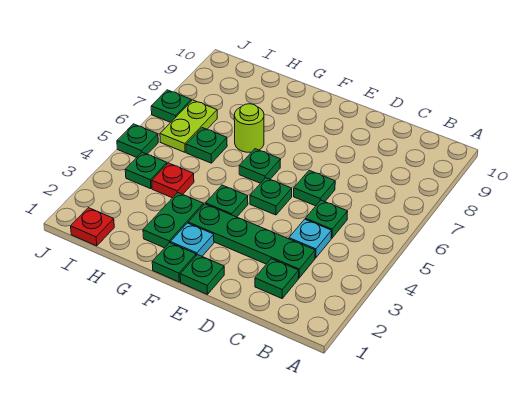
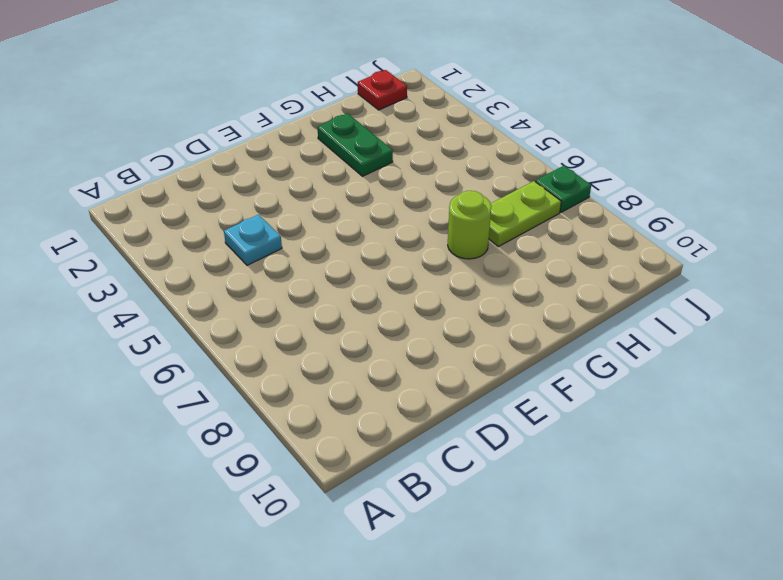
lime plate H7:I7 level 1 -> lime plate I6:I7 level 1
none -> green plate C2 level 1
none -> green plate C3:F3 level 1
none -> green plate C5 level 1

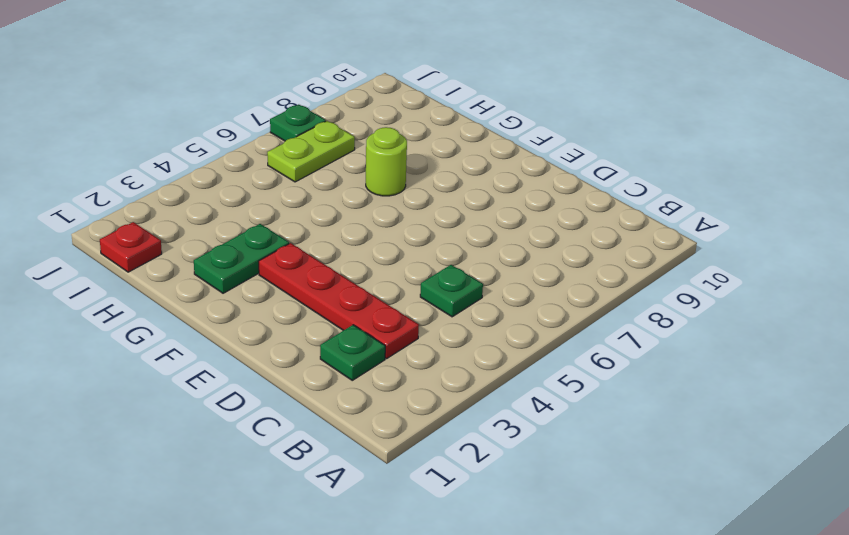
red plate C3:F3 level 1 -> green plate C3:F3 level 1
none -> cyan plate C4 level 1
none -> green plate D6 level 1
none -> green plate E1 level 1

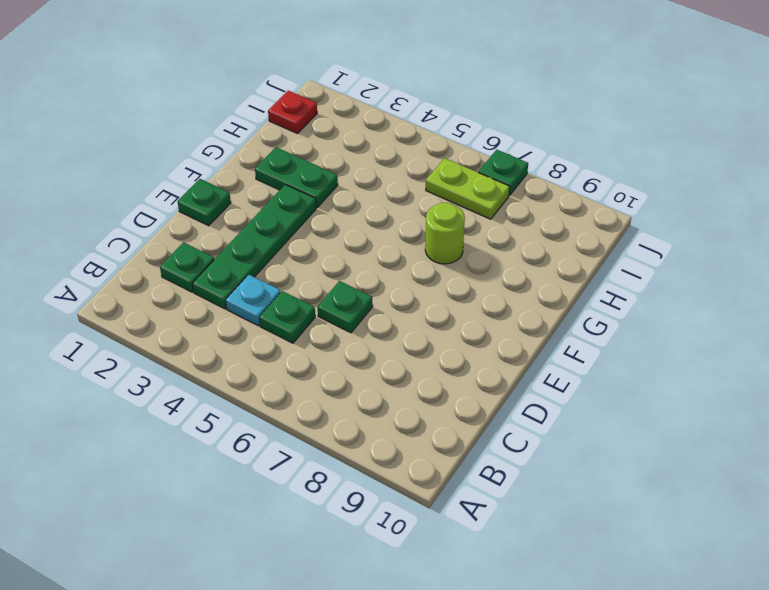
none -> green plate E5 level 1
none -> green plate F1 level 1
none -> cyan plate F2 level 1

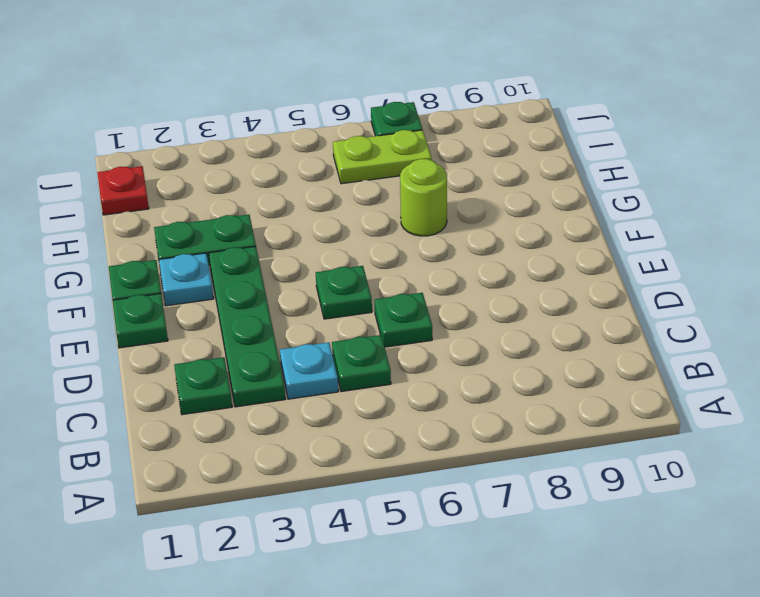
none -> green plate F4 level 1
none -> green plate F6 level 1
none -> red plate H4 level 1

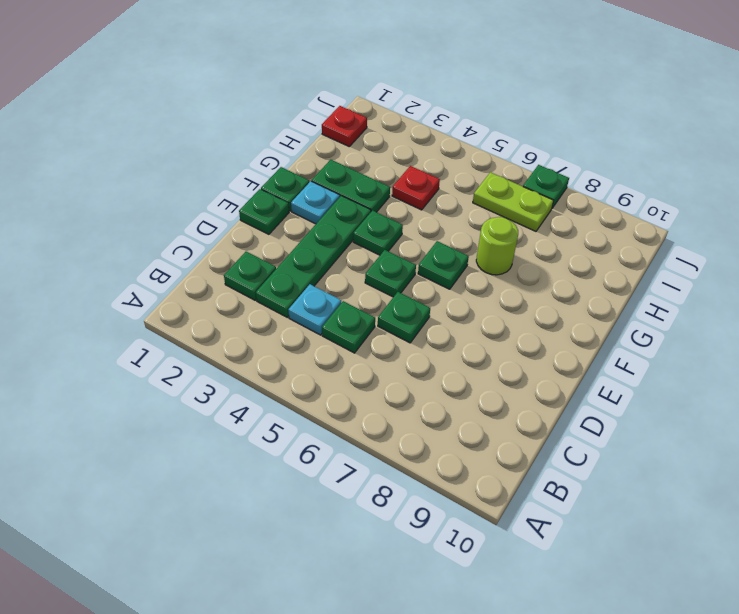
none -> green plate H6 level 1
none -> green plate I4 level 1
none -> green plate J5 level 1

